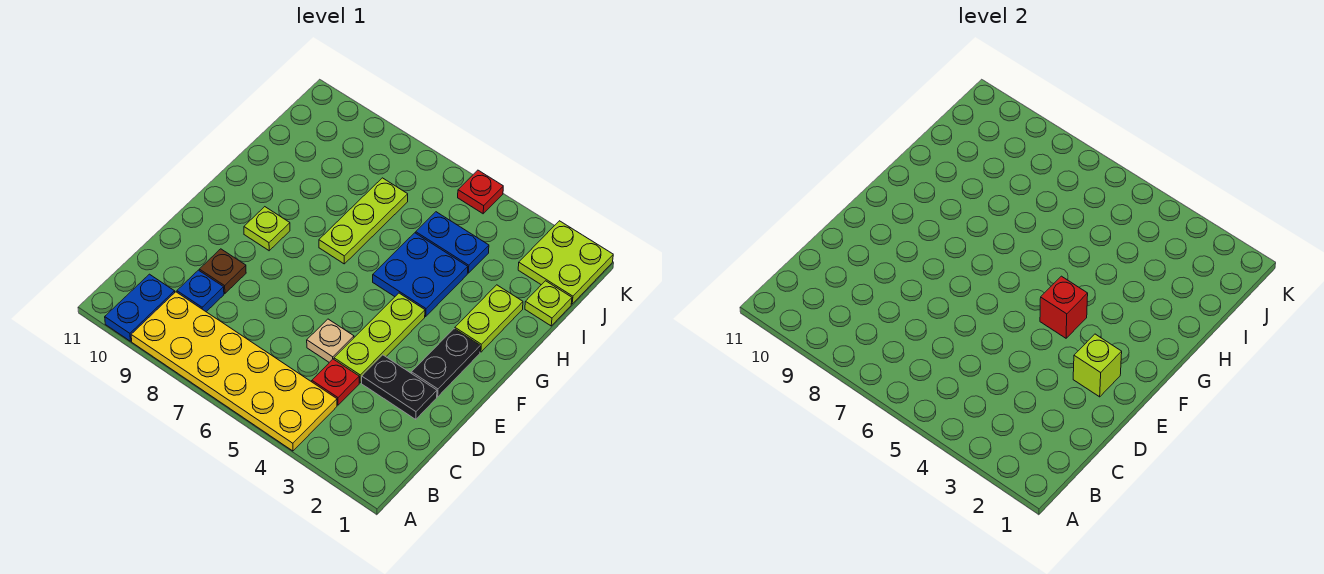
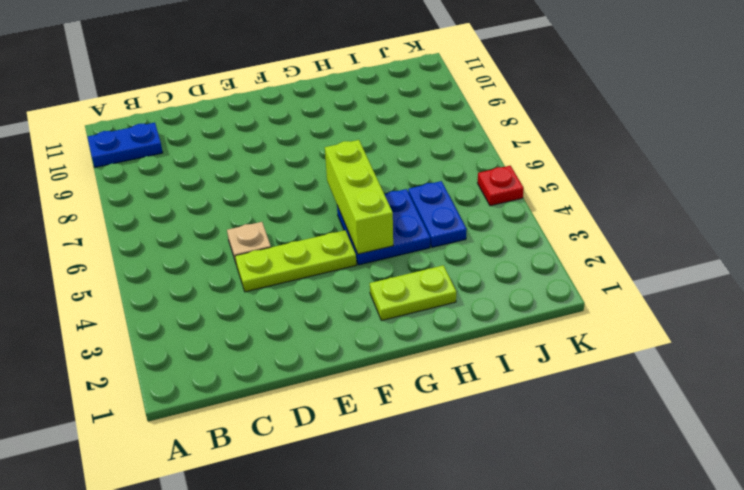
lime brick G4:G6 level 2 -> none
none -> yellow plate A4:B9 level 1
none -> red plate C4 level 1
none -> blue plate C9 level 1

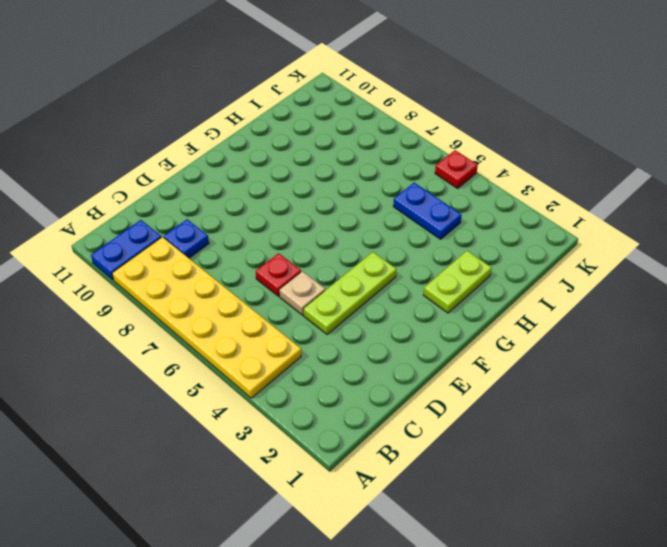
red plate D6 level 1 -> red plate C4 level 1
none -> black plate D2:D3 level 1
none -> brown plate D9 level 1
none -> black plate E2:F2 level 1

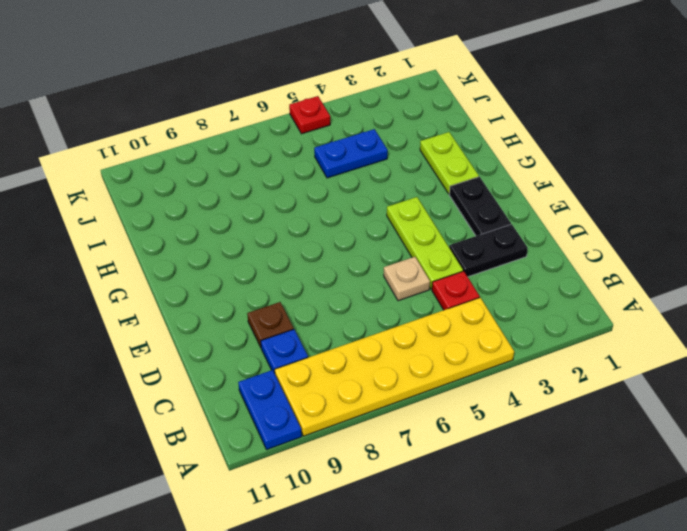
none -> lime plate F9 level 1
none -> blue plate G4:H5 level 1
none -> lime plate G7:I7 level 1

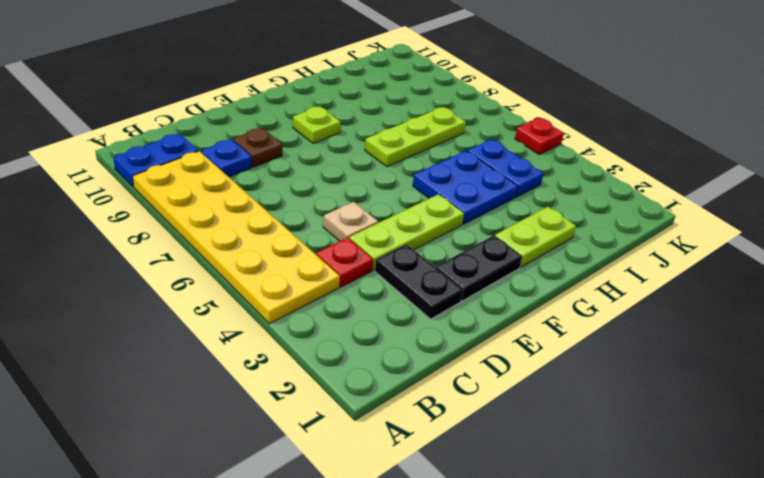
none -> lime plate I1 level 1
none -> lime plate J1:K2 level 1
none -> lime brick E2 level 2

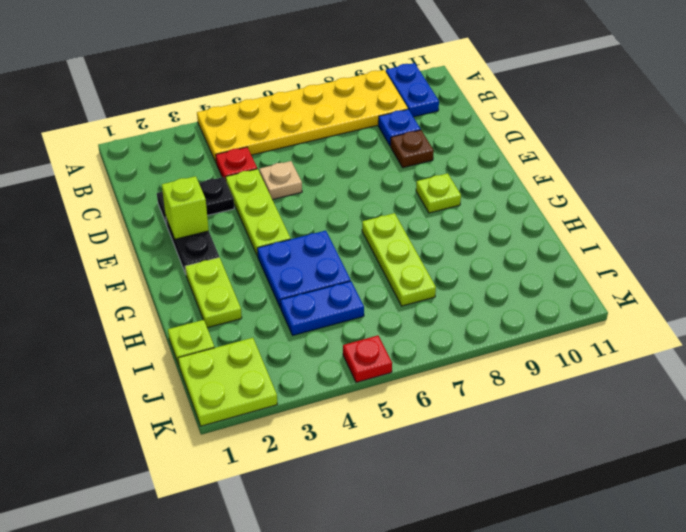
none -> red brick F4 level 2

